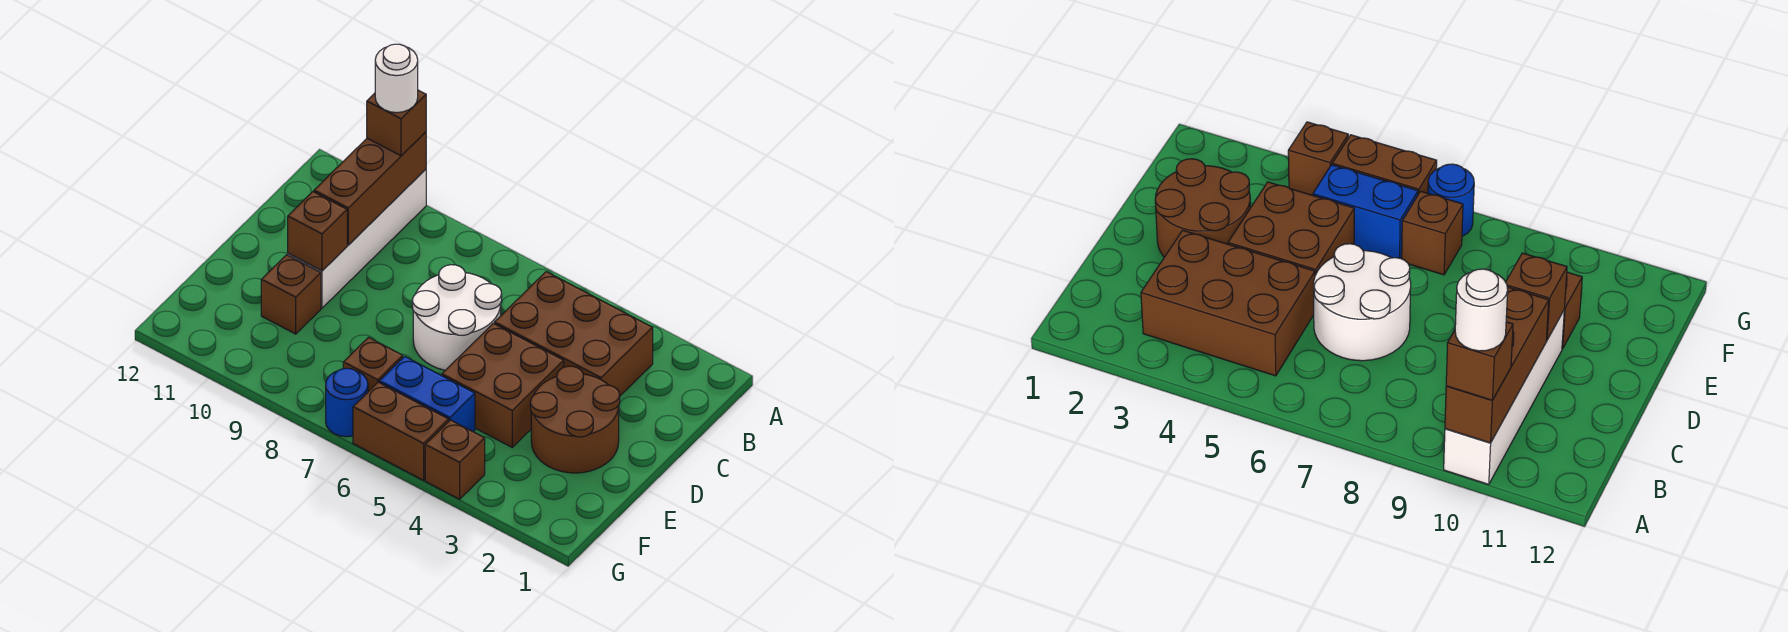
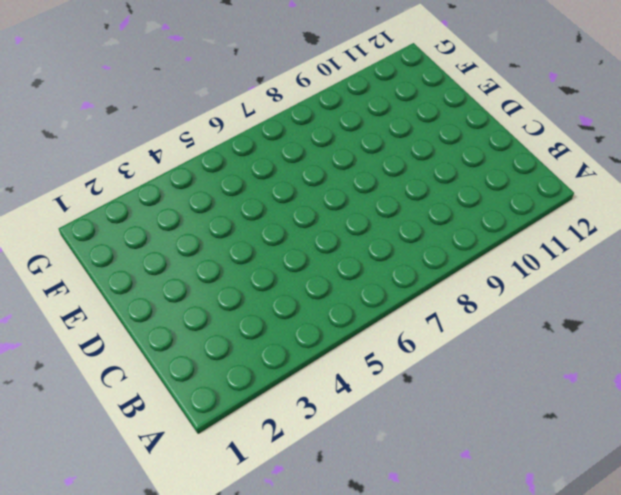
none -> white brick A10:D10 level 1
none -> brown brick B3:C5 level 1
none -> white round brick C6:D7 level 1

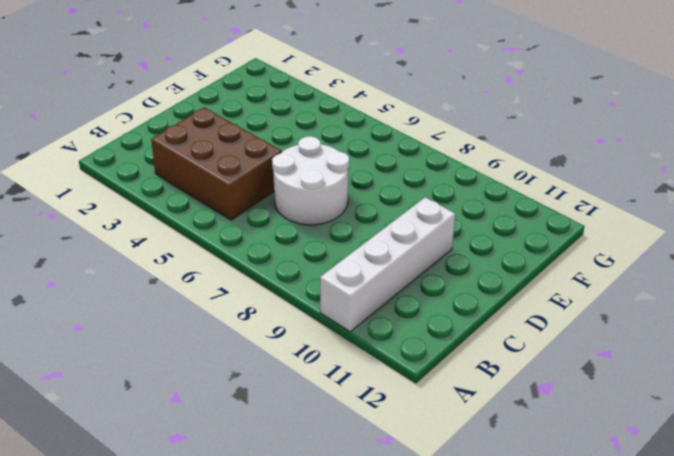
none -> brown round brick D2:E3 level 1
none -> brown brick D4:E5 level 1
none -> brown brick E10 level 1

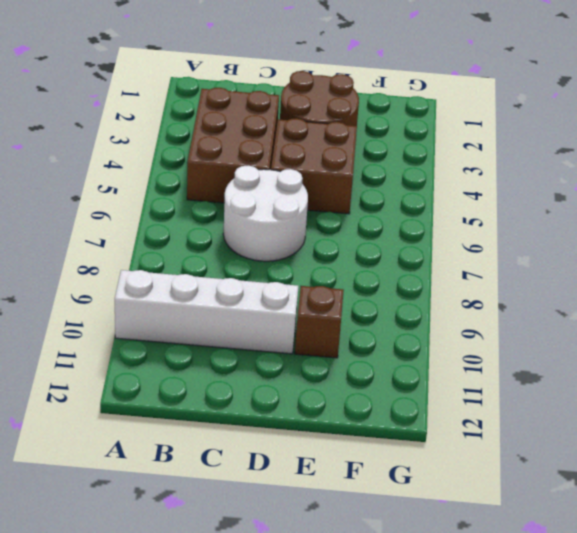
none -> blue brick F5:F6 level 1
none -> brown brick F7 level 1
none -> brown brick G4 level 1

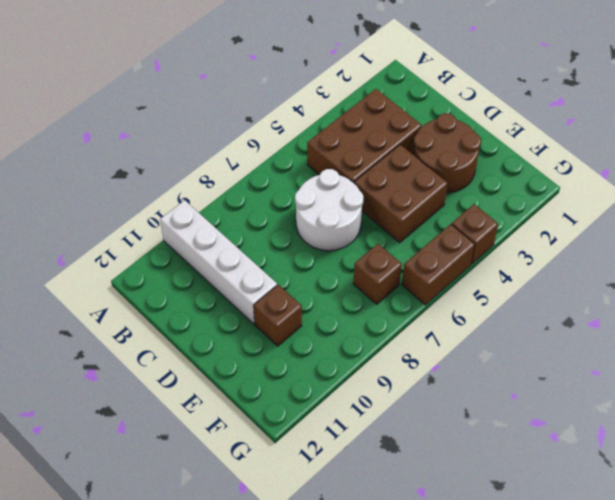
none -> blue brick F5:F6 level 1
none -> blue round brick G7 level 1
none -> brown brick A10:C10 level 2

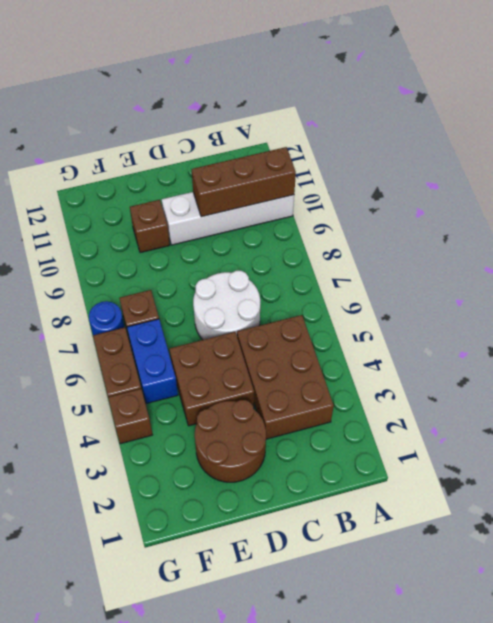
none -> brown brick D10 level 2
none -> brown brick A10 level 3
none -> white round brick A10 level 4

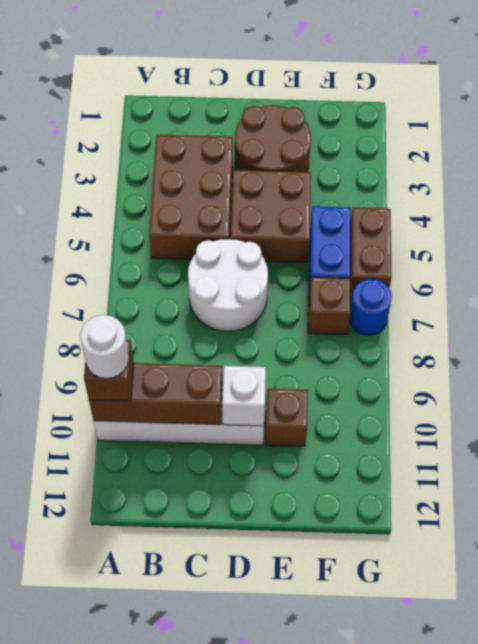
white brick D10 level 2 -> brown brick D10 level 2
none -> brown brick G4 level 1

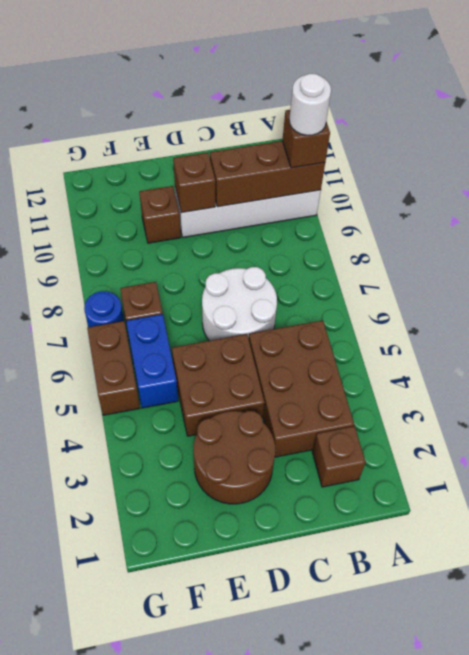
brown brick B2 level 1 -> brown brick G4 level 1

